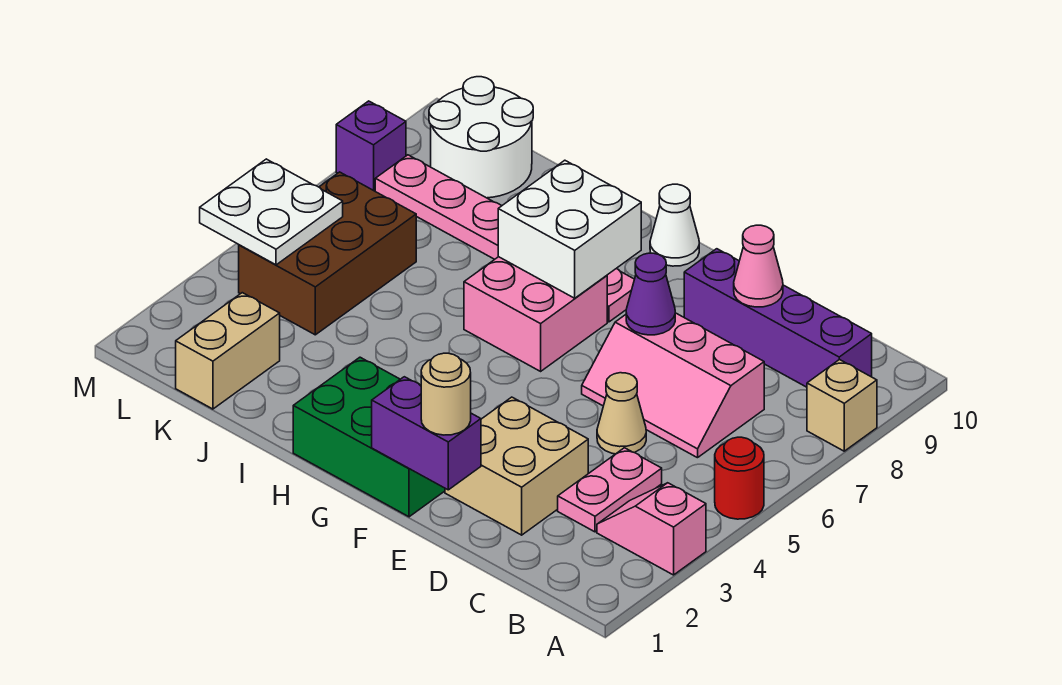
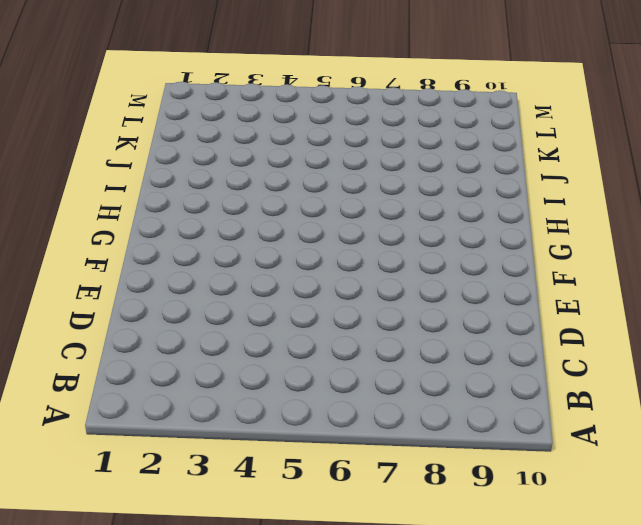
none -> pink slope A3:B3 level 1 top A
none -> red round brick A5 level 1
none -> tan brick A8 level 1

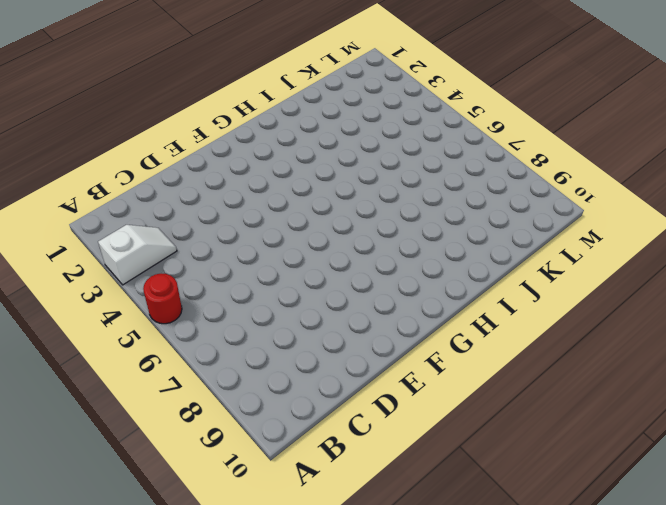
white slope A3:B3 level 1 top A -> pink slope A3:B3 level 1 top A
none -> tan brick A8 level 1
none -> purple brick B9:E9 level 1
none -> pink plate C3:C4 level 1

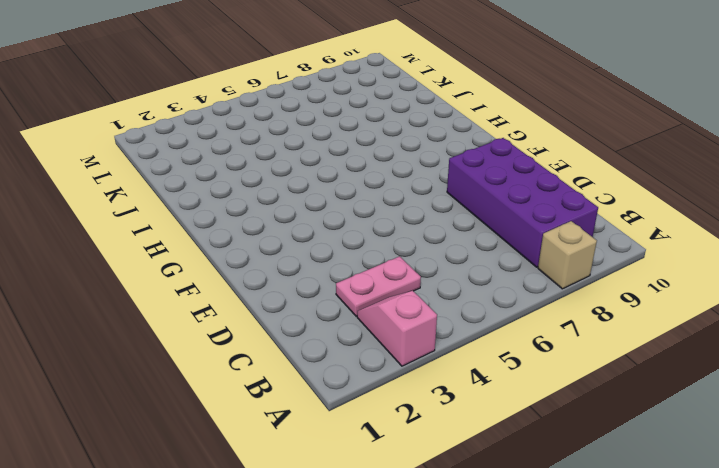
purple brick B8:E9 level 1 -> purple brick B9:E9 level 1
none -> red round brick A5 level 1
none -> pink slope C6:E7 level 1 top 7
none -> tan brick D2:E3 level 1

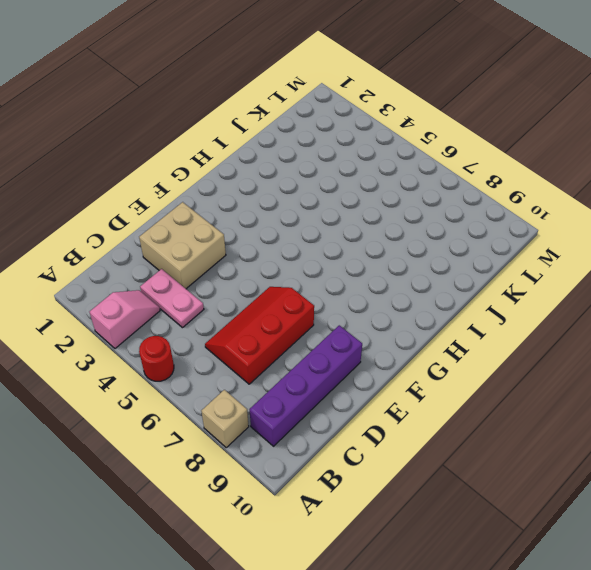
red slope C6:E7 level 1 top 7 -> pink slope C6:E7 level 1 top 7
none -> tan cone D5 level 1
none -> green brick F1:H2 level 1
none -> pink brick G6:H7 level 1

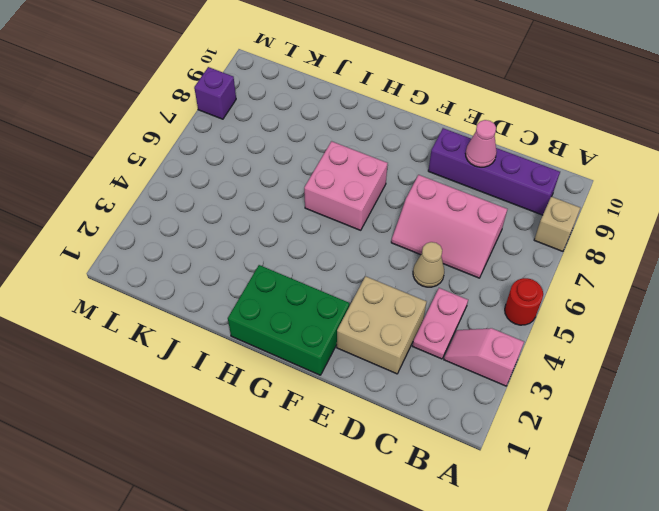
none -> pink plate G8:L8 level 1
none -> white cone G10 level 1
none -> tan brick K1:K2 level 1

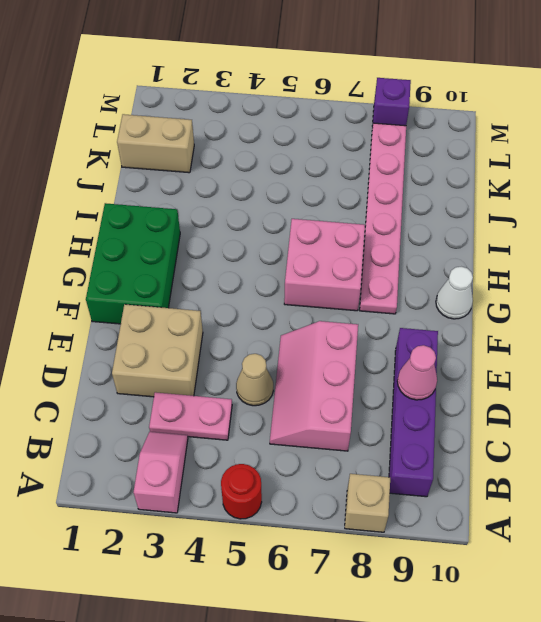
none -> brown brick K4:L6 level 1
none -> white round brick K9:L10 level 1
none -> purple brick E1:F1 level 2

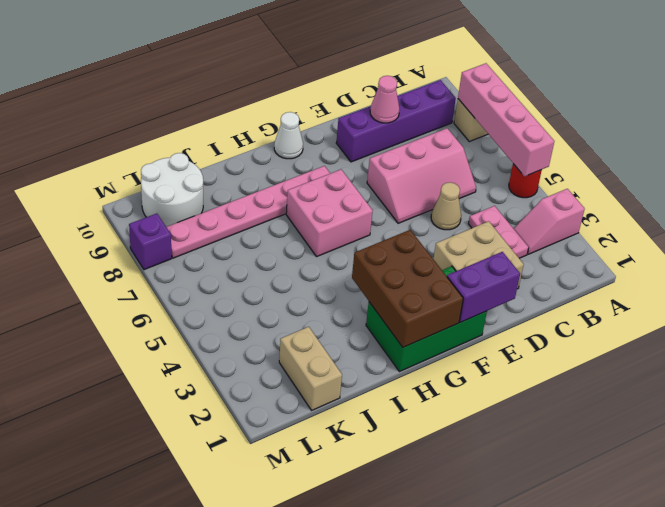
pink brick A5:A8 level 2 -> none
brown brick G1:H3 level 2 -> brown brick K4:L6 level 1
none -> purple cone E7 level 2
none -> white brick G7:H8 level 2
none -> white plate L4:M5 level 2

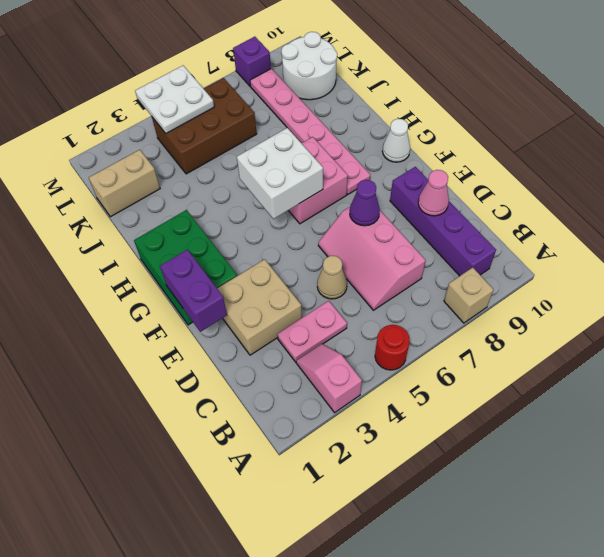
white brick G5:H6 level 2 -> white brick G7:H8 level 2
none -> tan round brick E1 level 3

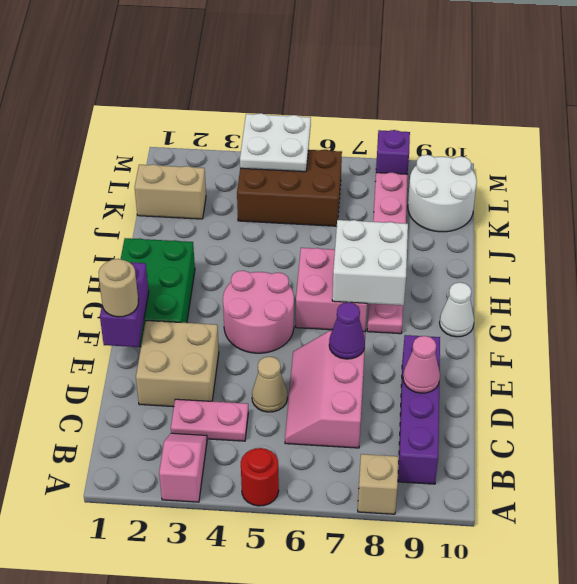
pink round brick F4:G5 level 1 -> none

